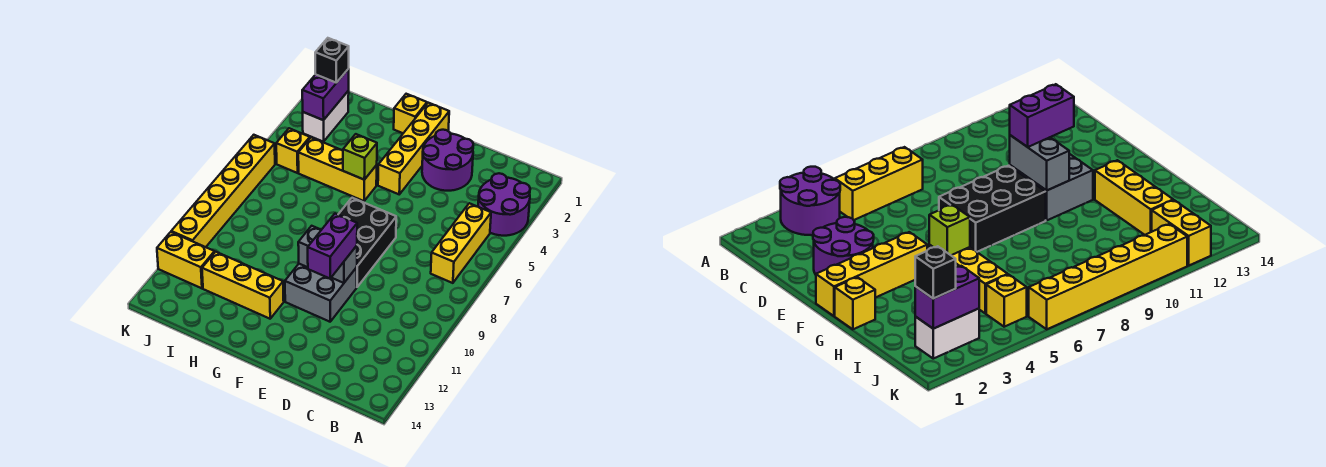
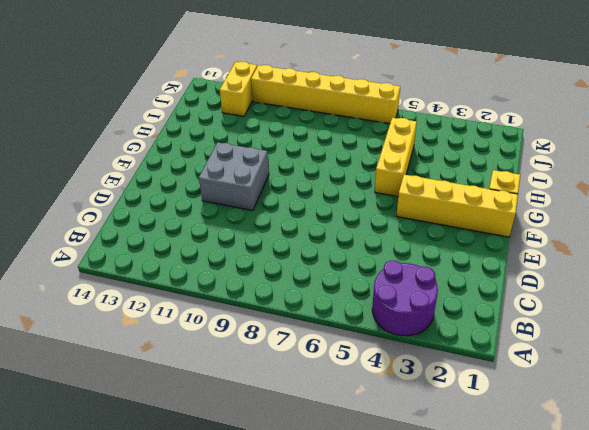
none -> yellow brick B5:B7 level 1
none -> purple round brick D2:E3 level 1
none -> black brick E7:F9 level 1

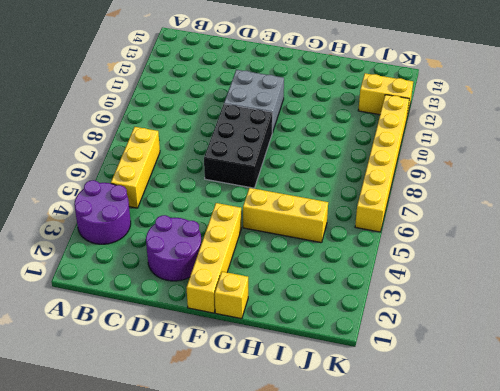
none -> yellow brick G12:I12 level 1
none -> white brick J2:J3 level 1
none -> yellow brick J5 level 1

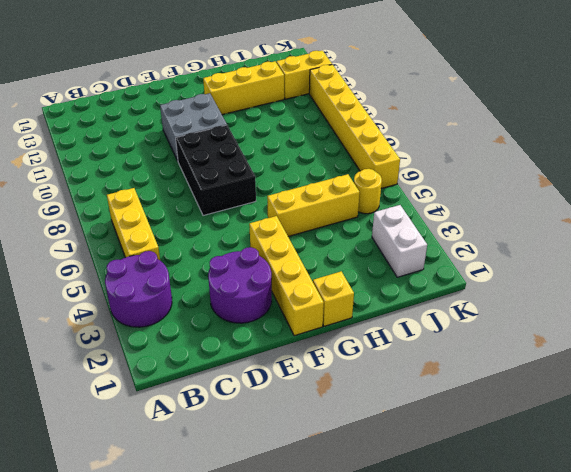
yellow round brick J5 level 1 -> yellow brick J5 level 1
none -> grey brick E10:F10 level 2
none -> lime brick G5 level 2
none -> purple brick J2:J3 level 2

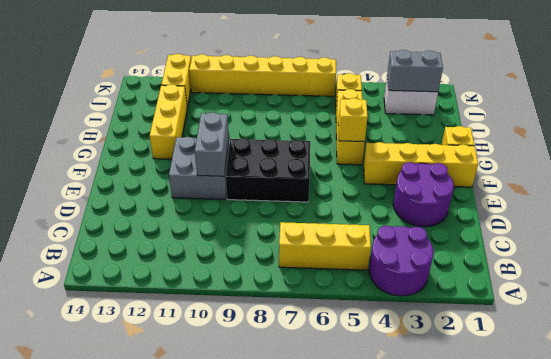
yellow brick G5 level 2 -> lime brick G5 level 2
grey brick J2:J3 level 2 -> purple brick J2:J3 level 2
none -> purple brick E10:E11 level 3
none -> black brick J2 level 3

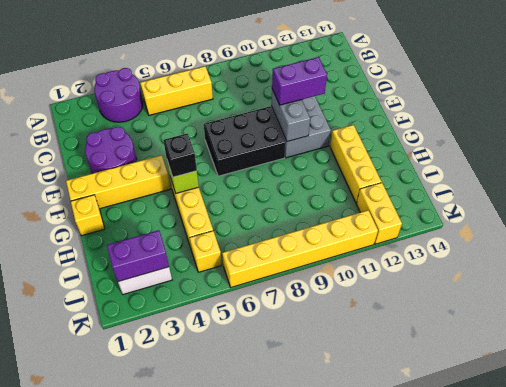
black brick G5 level 3 -> black brick J2 level 3

